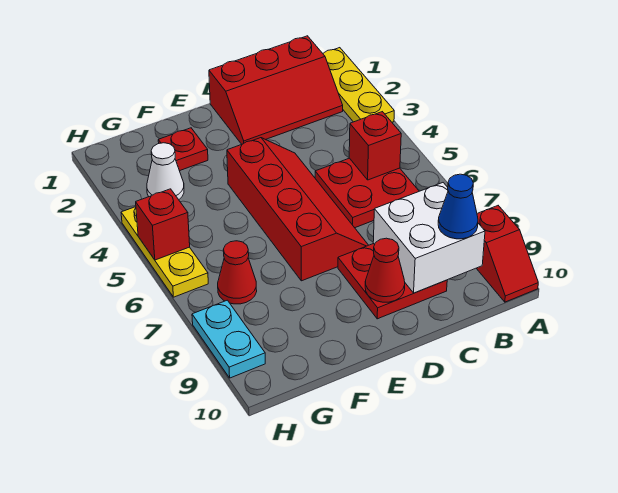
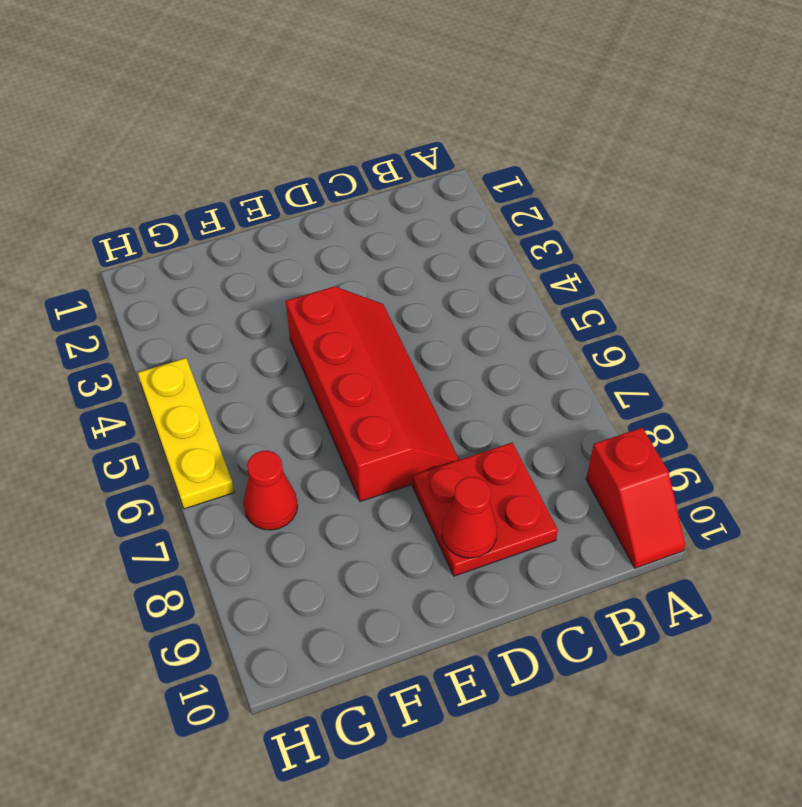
none -> yellow plate A1:A3 level 1
none -> red slope B1:D2 level 1 top 1
none -> red plate B5:C6 level 1

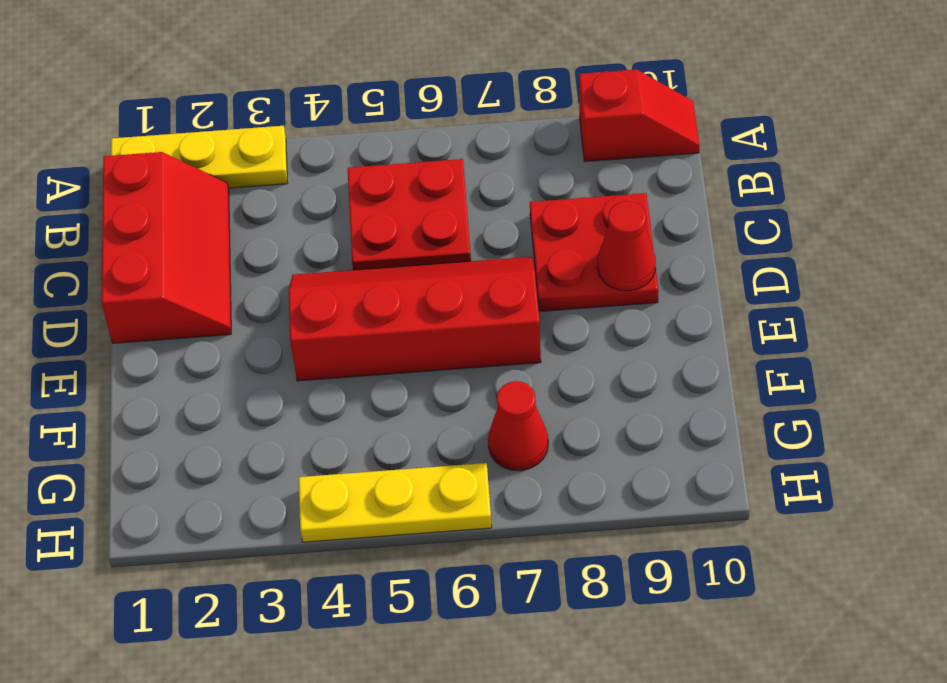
none -> red plate F2 level 1
none -> white cone G3 level 1
none -> cyan plate H8:H9 level 1

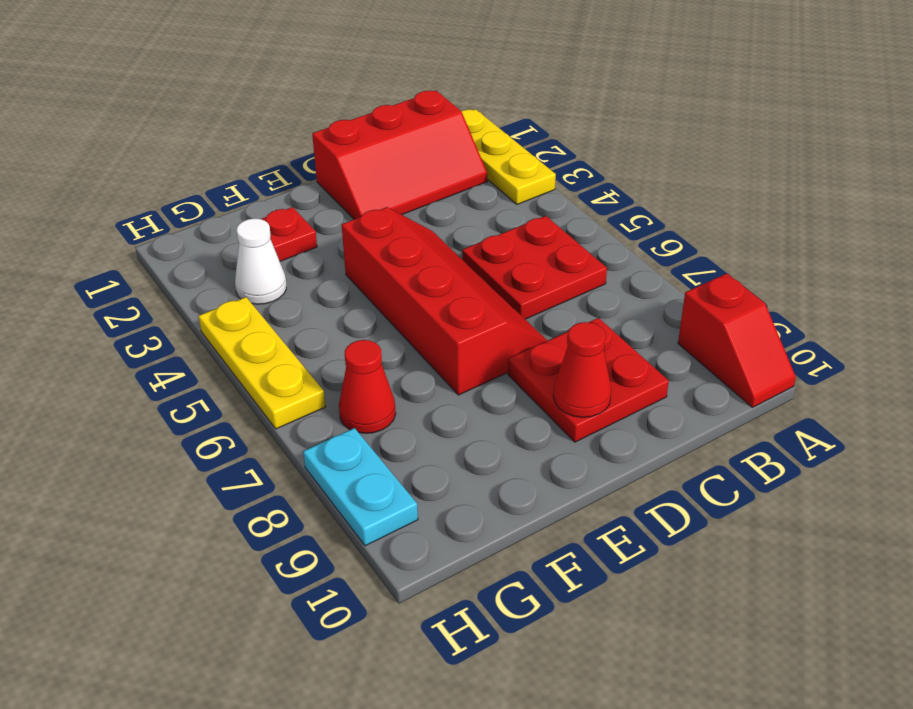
none -> red brick B5 level 2
none -> white brick B8:C9 level 2
none -> red brick H5 level 2

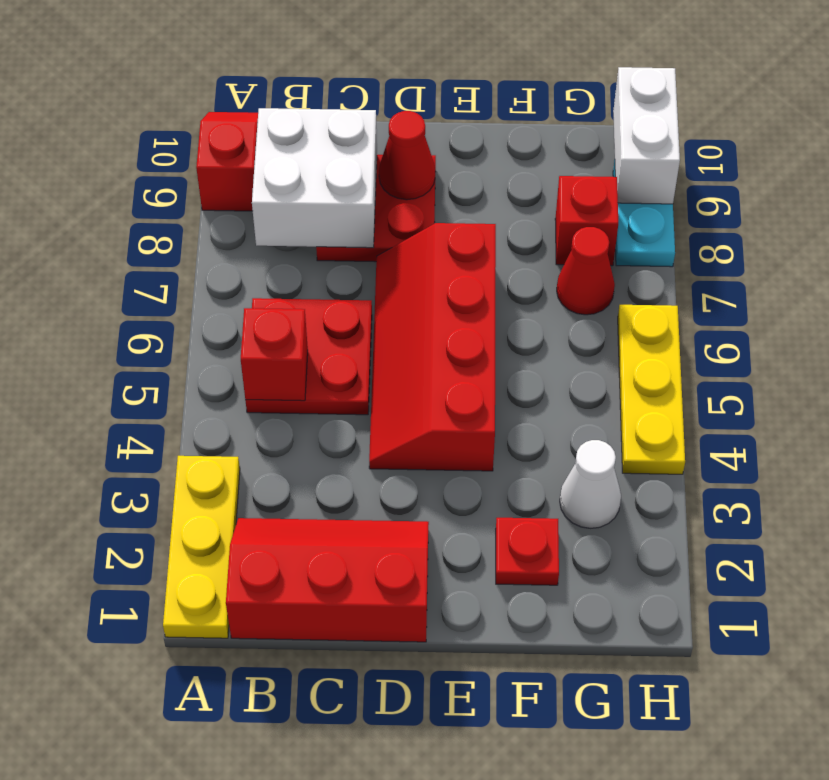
red brick G8 level 1 -> red brick H5 level 2
white brick H9:H10 level 2 -> none
none -> blue cone B9 level 3

